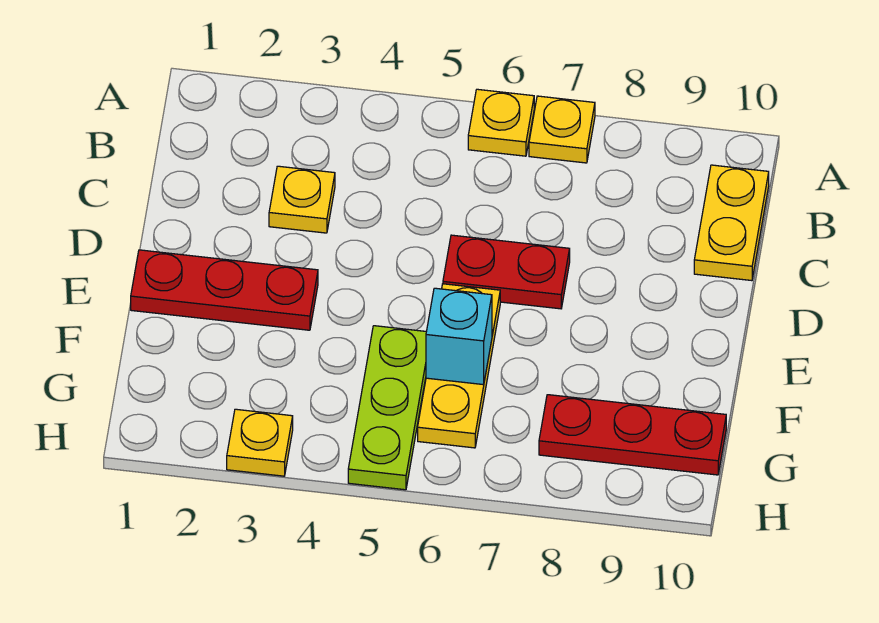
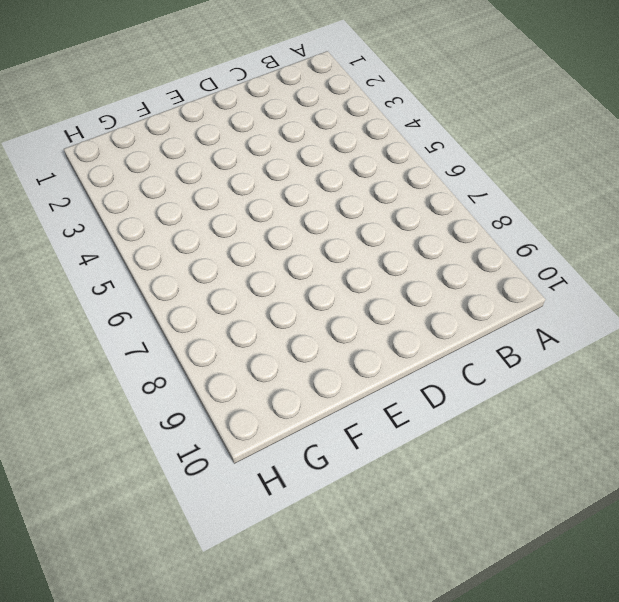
none -> yellow plate A6 level 1
none -> yellow plate A7 level 1

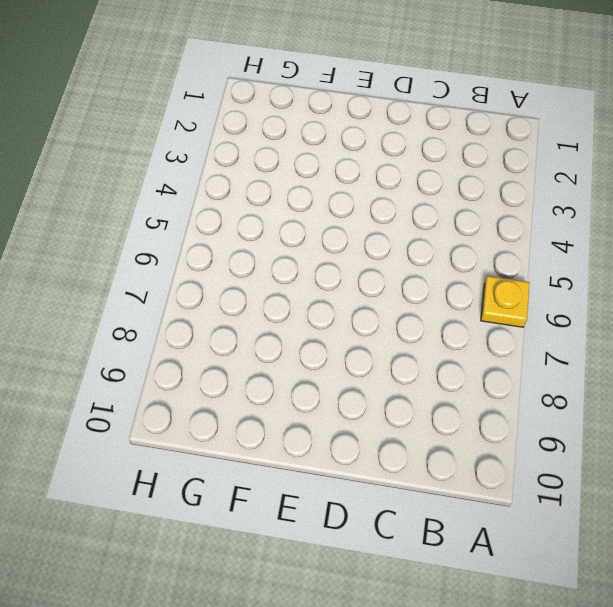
none -> yellow plate A7 level 1
none -> yellow plate B10:C10 level 1

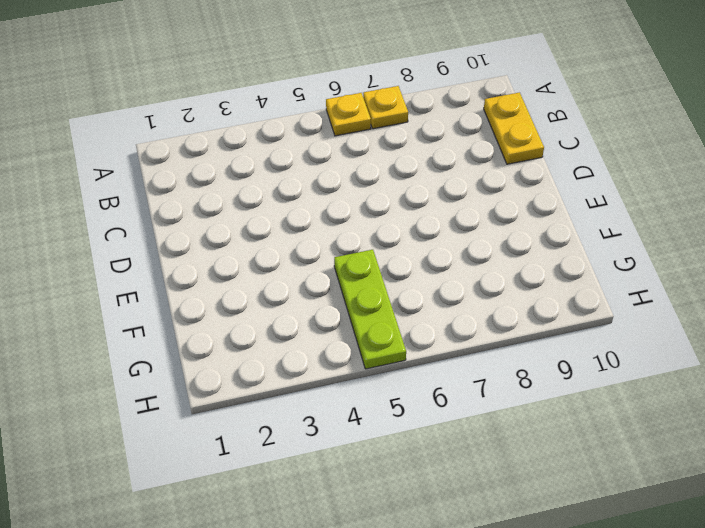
none -> yellow plate C3 level 1
none -> red plate D6:D7 level 1

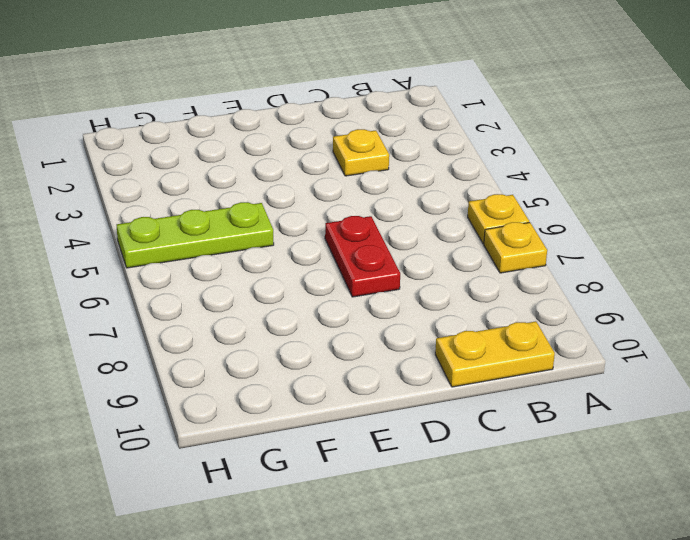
none -> red plate E1:E3 level 1
none -> yellow plate E6:G6 level 1

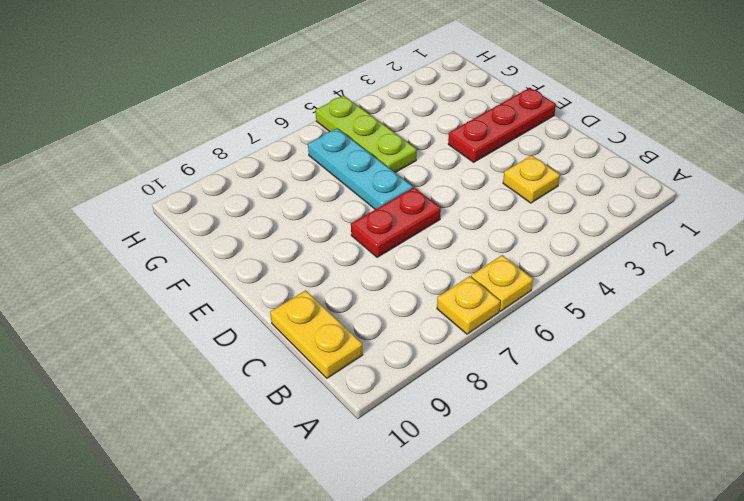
cyan plate E6:G6 level 1 -> yellow plate E6:G6 level 1
none -> red plate G8:G10 level 1
none -> yellow plate H3 level 1

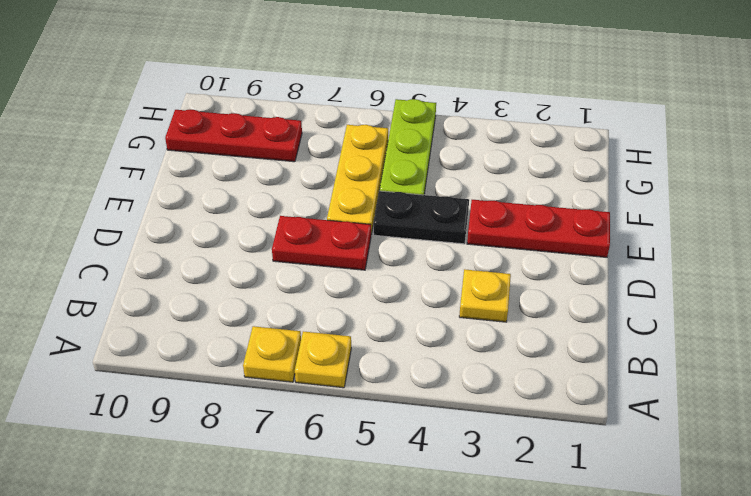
black plate E4:E5 level 1 -> none
none -> yellow plate B10:C10 level 1
none -> yellow plate H3 level 1

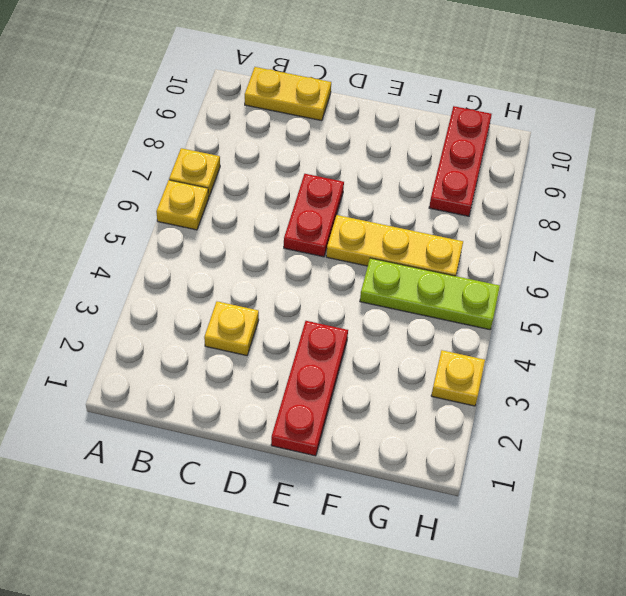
none -> cyan brick F6 level 2

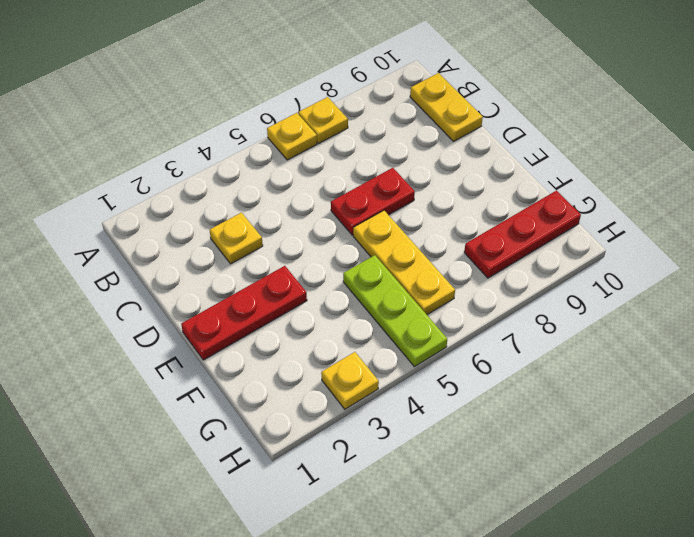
none -> cyan brick F6 level 2

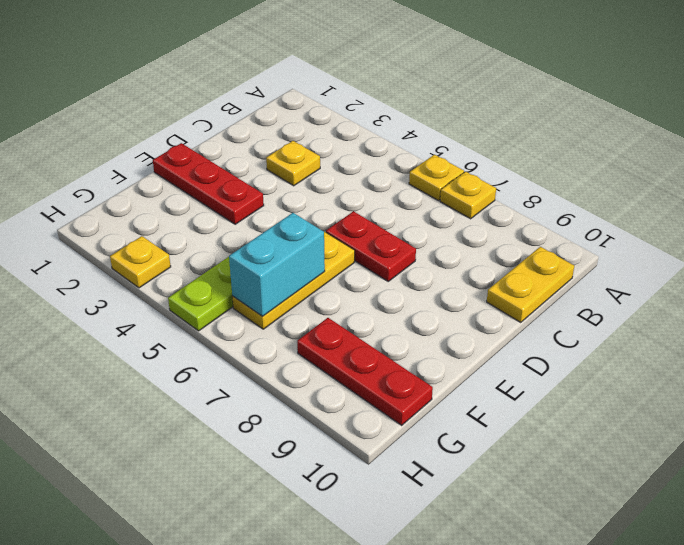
cyan brick F6:G6 level 2 -> cyan brick F6 level 2

